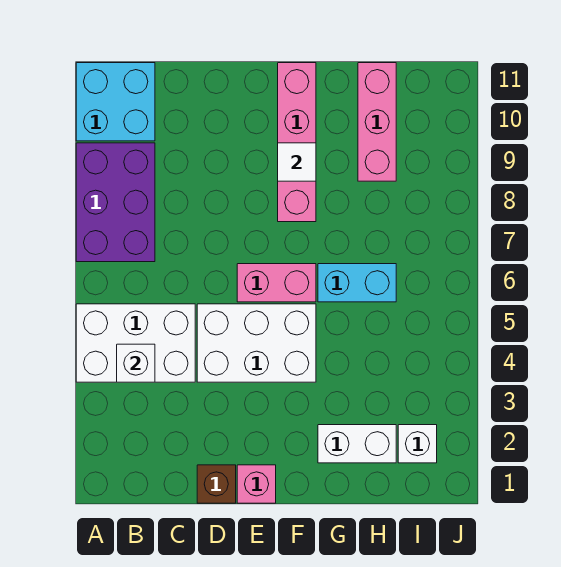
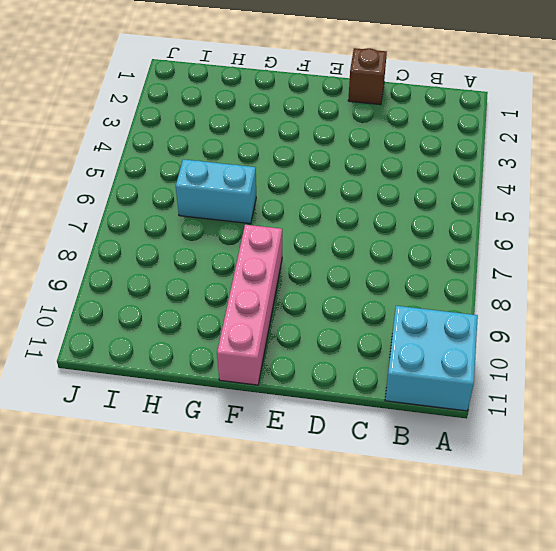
none -> white brick A4:C5 level 1
none -> purple brick A7:B9 level 1
none -> white brick D4:F5 level 1

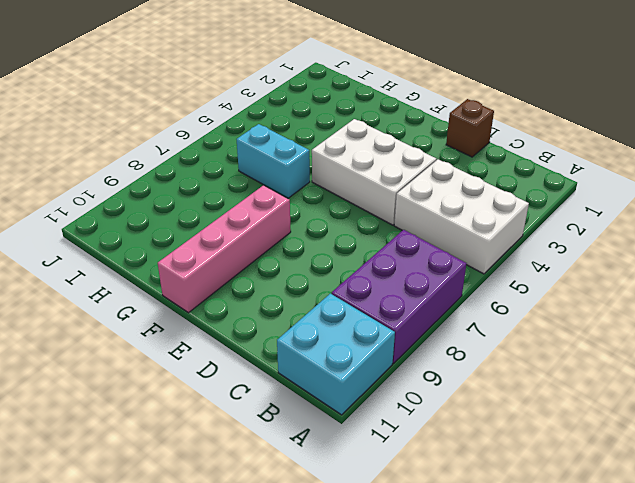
none -> pink brick E1 level 1
none -> pink brick E6:F6 level 1
none -> white brick G2:H2 level 1

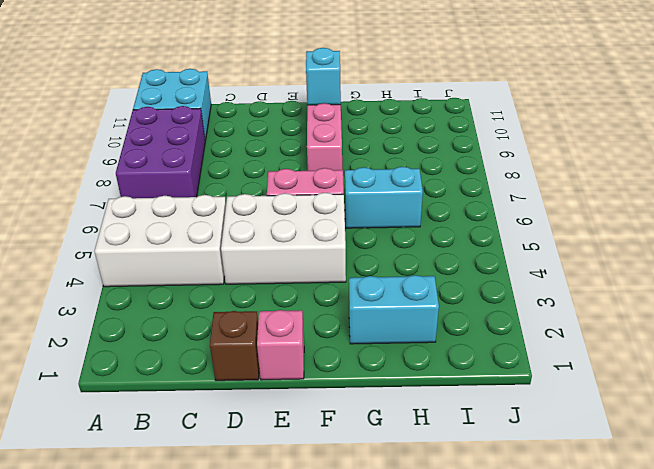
cyan brick F10 level 2 -> none
cyan brick G2:H2 level 1 -> white brick G2:H2 level 1
none -> pink brick H9:H11 level 1
none -> white brick I2 level 1
none -> white brick B4 level 2

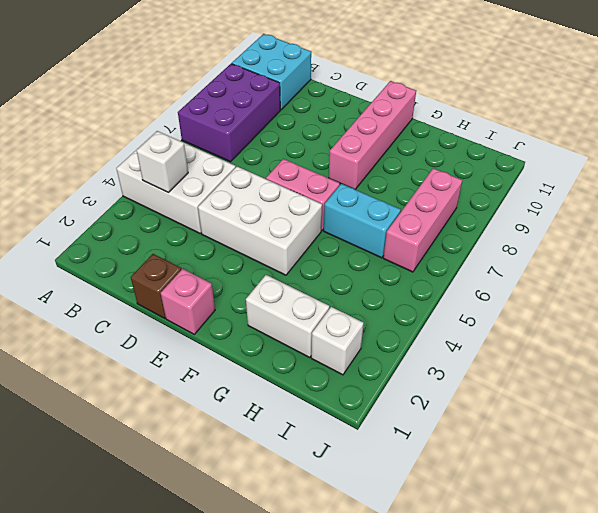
pink brick I6:I8 level 1 -> pink brick H9:H11 level 1
none -> white tile F9 level 2

